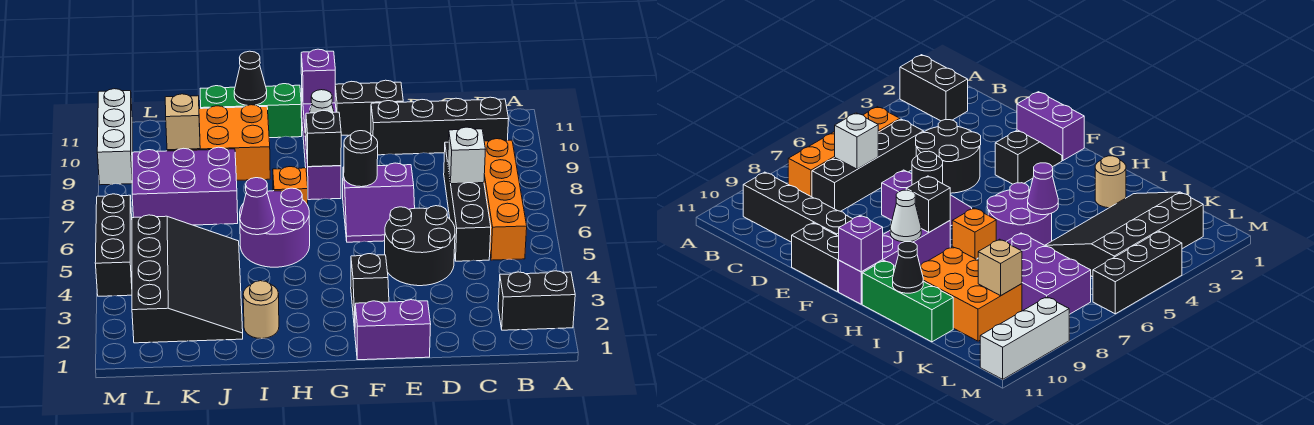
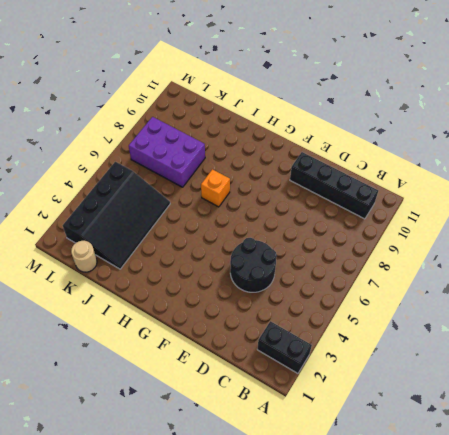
tan round brick K1 level 1 -> tan round brick I2 level 1
none -> orange brick B5:B8 level 1
none -> black brick C5:C8 level 1
none -> purple brick E1:F1 level 1

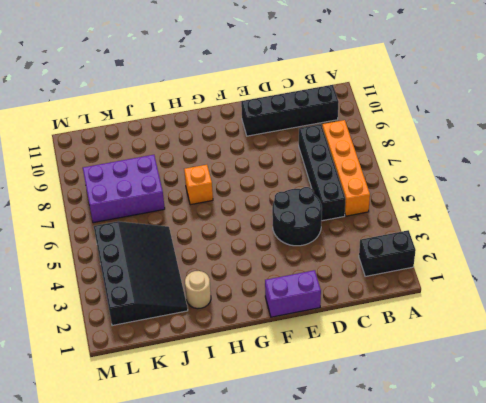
none -> purple slope E6:F7 level 1 top 7
none -> black brick E11:F11 level 1
none -> black slope F2:F3 level 1 top 3

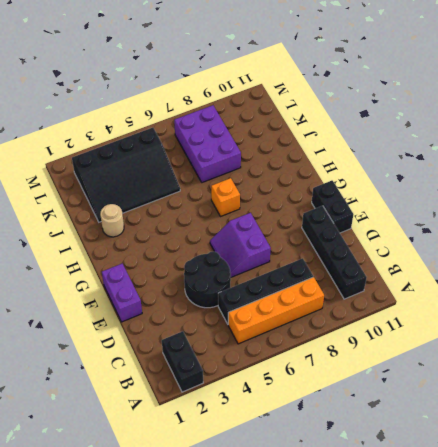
none -> black slope F2:F3 level 1 top 3
none -> purple brick G8:G11 level 1
none -> purple round brick H5:I6 level 1

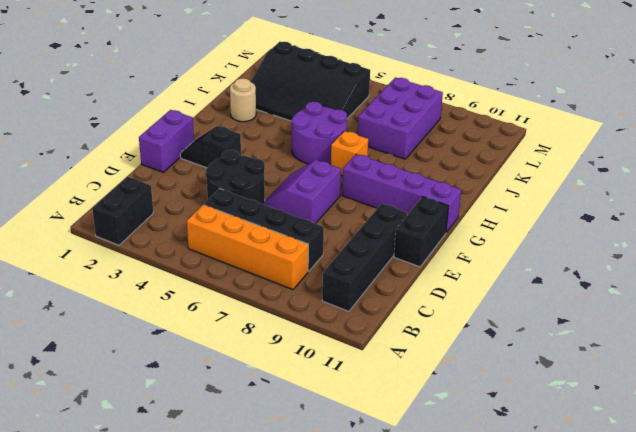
none -> green brick H11:J11 level 1
none -> orange brick I9:K10 level 1
none -> black brick M4:M6 level 1

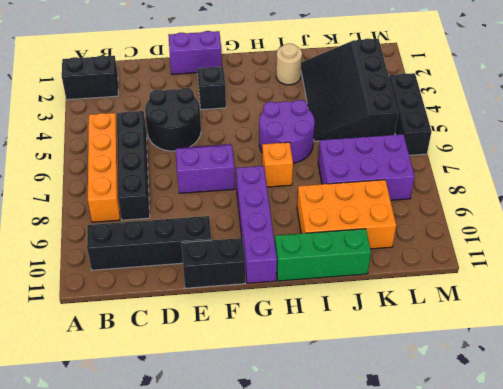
none -> white brick M9:M11 level 1
none -> white brick C7 level 2
none -> black round brick F7 level 2

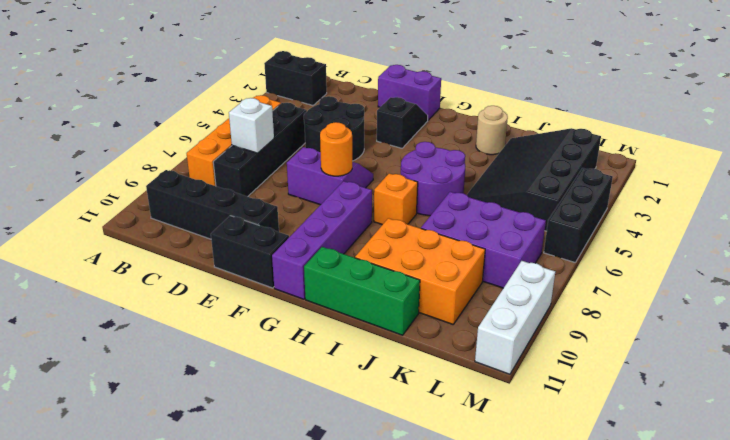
orange round brick F7 level 2 -> black round brick F7 level 2
none -> black brick G8 level 2
none -> white cone G9 level 2
none -> purple brick G11 level 2

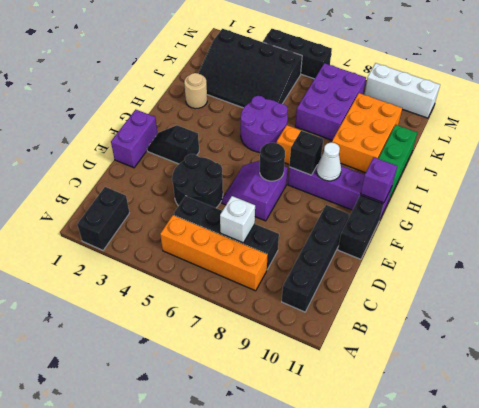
none -> purple cone I5 level 2
none -> black cone I11 level 2
none -> tan brick K9 level 2

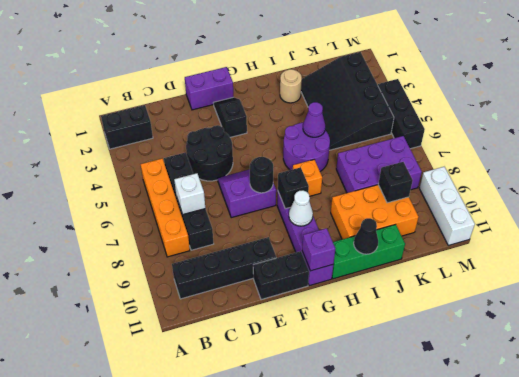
black brick K9 level 2 -> tan brick K9 level 2

